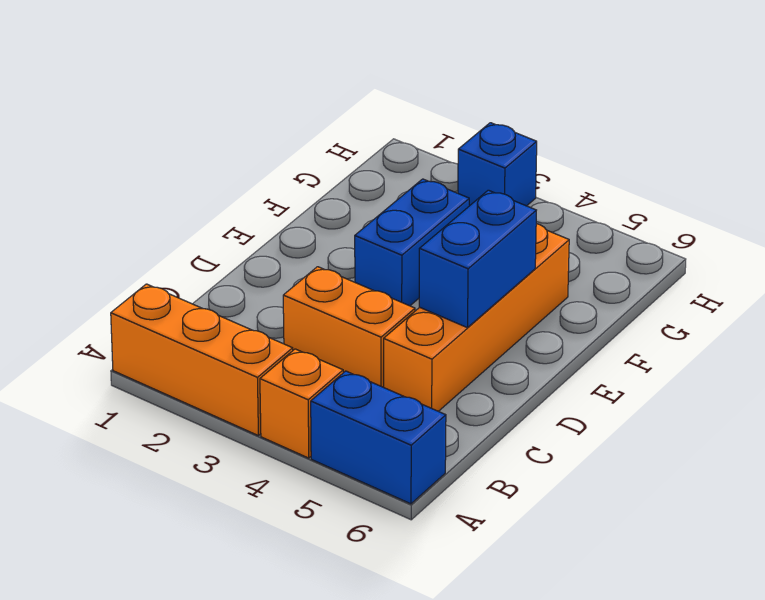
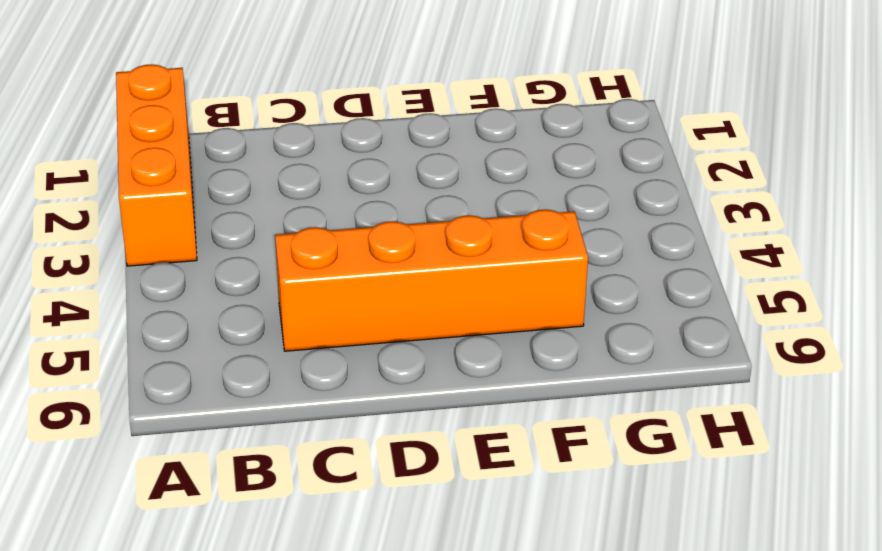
none -> orange brick A4 level 1
none -> blue brick A5:A6 level 1

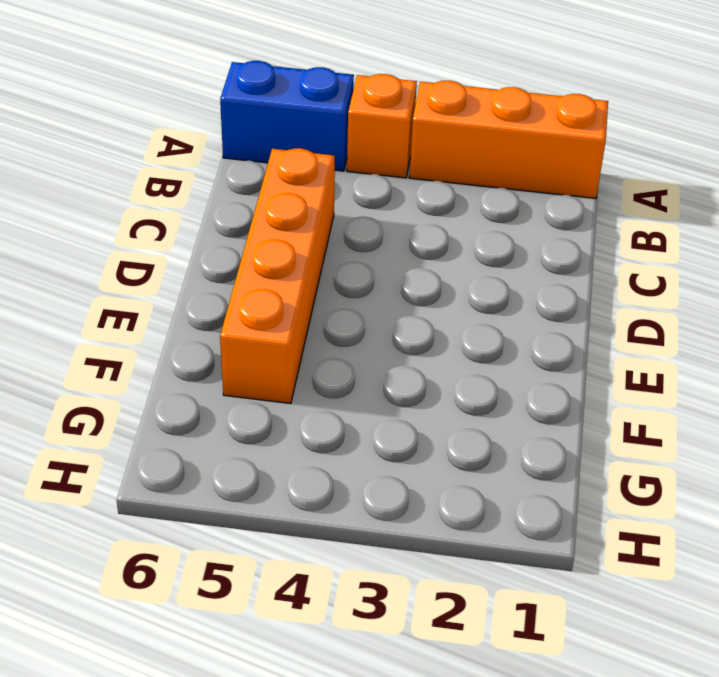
none -> orange brick C3:C4 level 1
none -> blue brick E3:F3 level 1

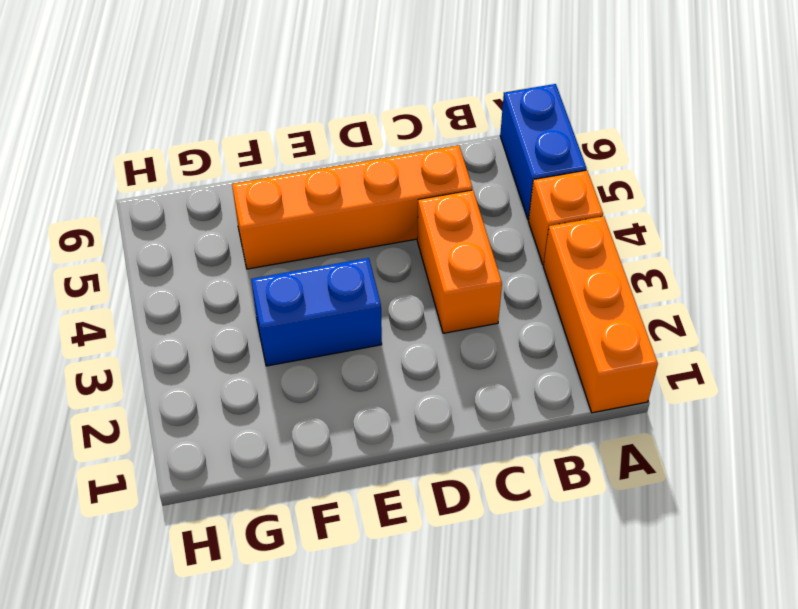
none -> blue brick H3 level 1
none -> blue brick D5:E5 level 2

